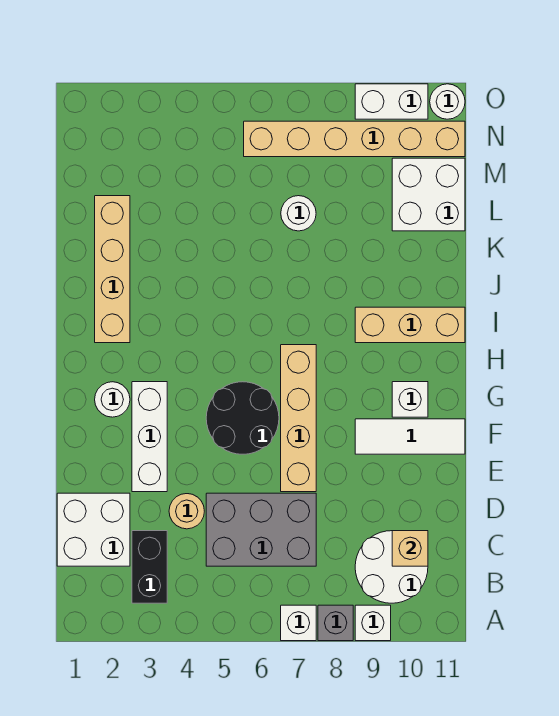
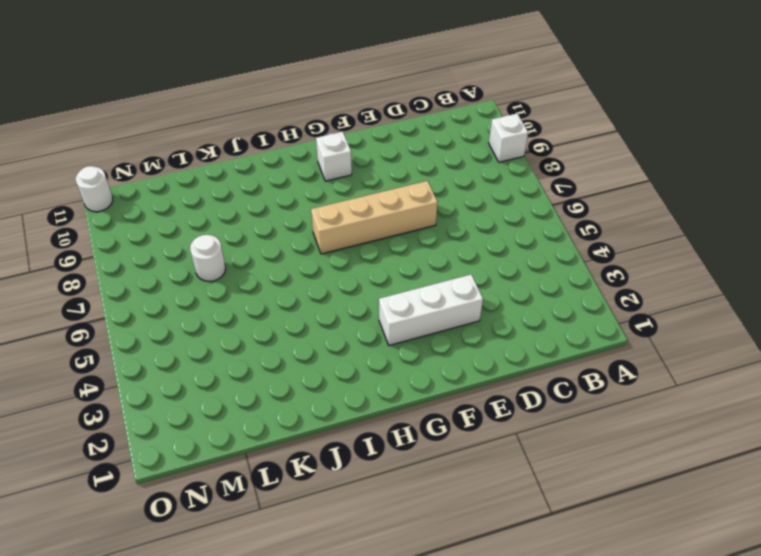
none -> white brick A7 level 1
none -> grey brick A8 level 1
none -> black brick B3:C3 level 1

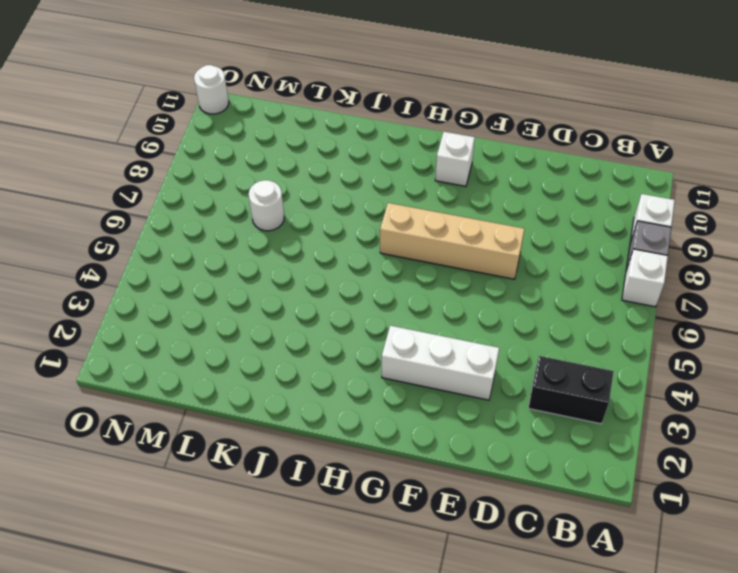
none -> white round brick B9:C10 level 1
none -> white brick C1:D2 level 1
none -> grey brick C5:D7 level 1

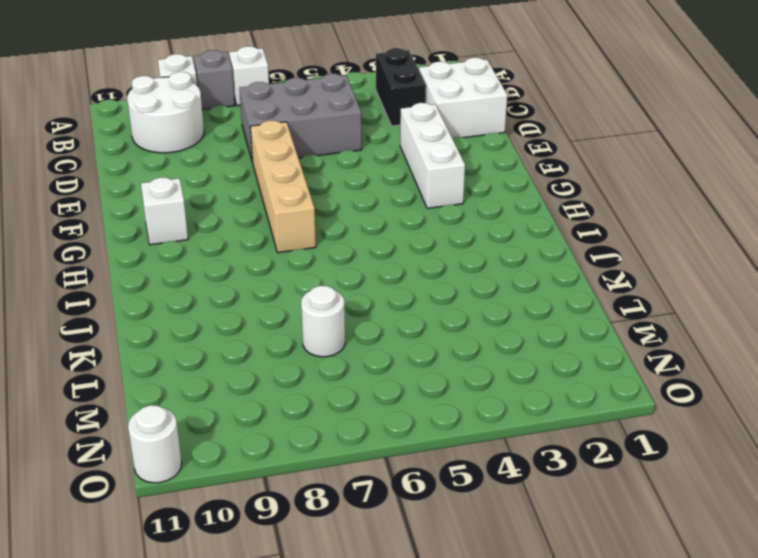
none -> tan round brick D4 level 1
none -> black round brick F5:G6 level 1
none -> white tile F9:F11 level 1

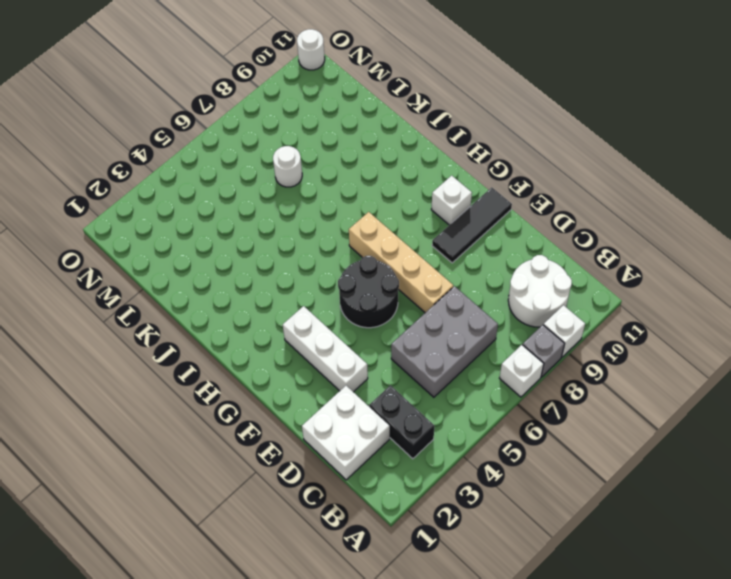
black tile F9:F11 level 1 -> white tile F9:F11 level 1
none -> tan round brick D4 level 1
none -> white round brick G2 level 1
none -> tan brick I2:L2 level 1

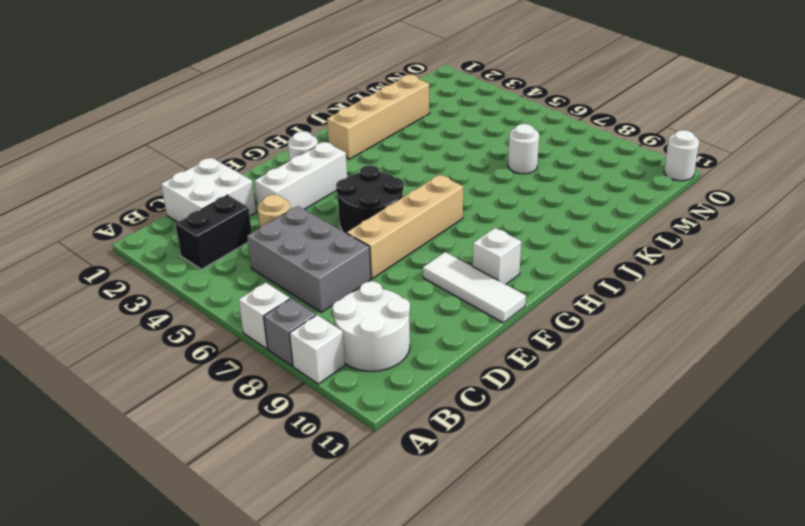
none -> tan brick I9:I11 level 1
none -> white brick L10:M11 level 1
none -> tan brick N6:N11 level 1

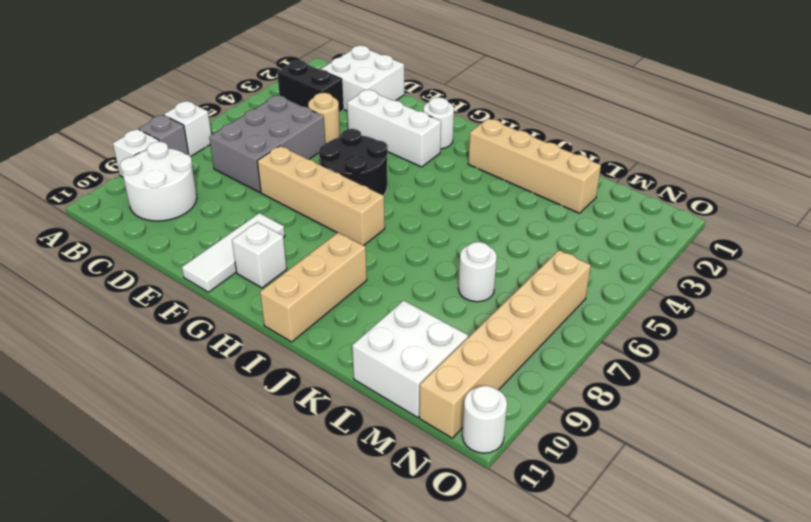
none -> white brick O9:O10 level 1
none -> tan brick C10 level 2

